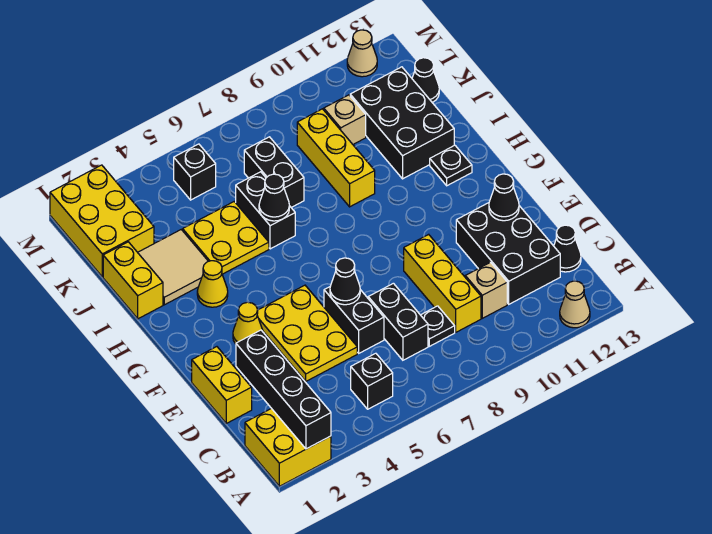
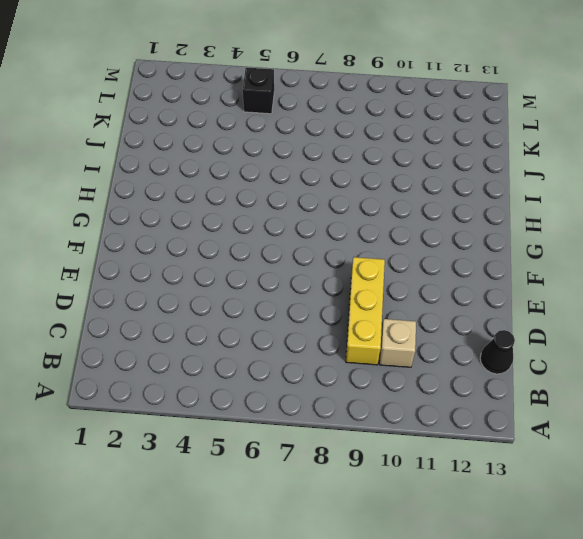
none -> yellow brick A1:B2 level 1
none -> tan cone A12 level 1
none -> black brick B5 level 1
none -> black brick C7:D7 level 1

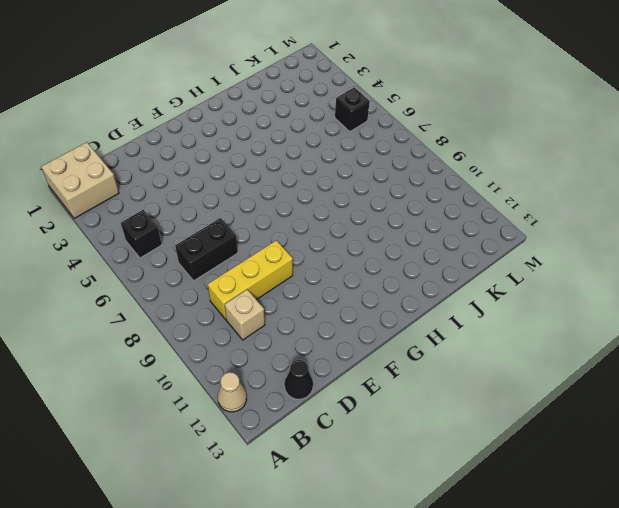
tan brick A1:B2 level 1 -> yellow brick A1:B2 level 1
none -> black plate C8 level 1
none -> black brick C11:E12 level 1
none -> yellow brick D1:E1 level 1
none -> yellow plate D4:F5 level 1

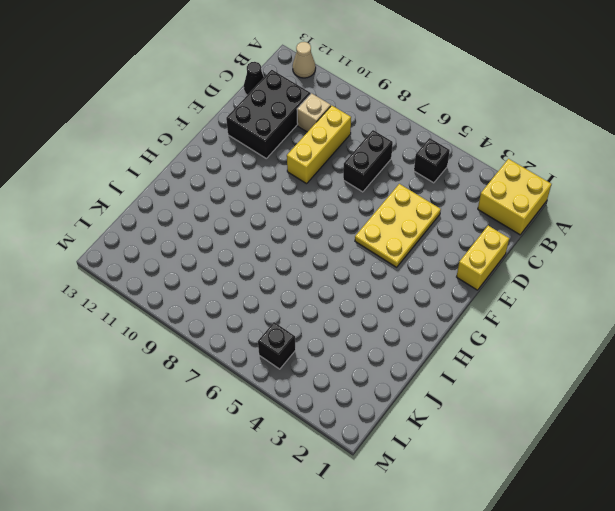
none -> black plate C8 level 1
none -> black brick D6:E6 level 1
none -> yellow cone F3 level 1
none -> yellow cone H3 level 1

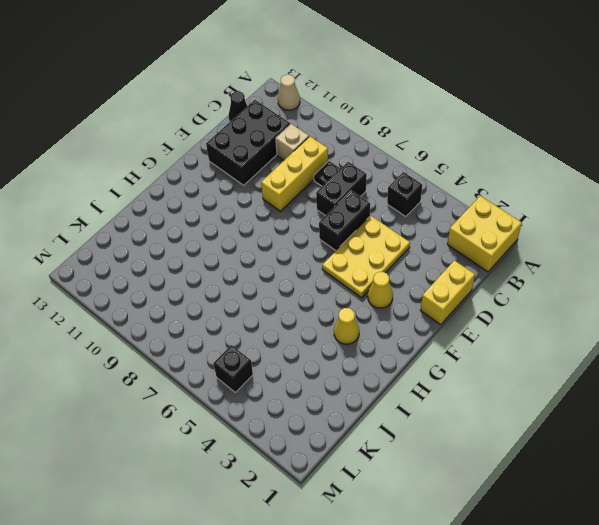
none -> black plate H12 level 1
none -> yellow brick I1:J1 level 1
none -> tan tile I2:J3 level 1
none -> yellow plate I4:J5 level 1

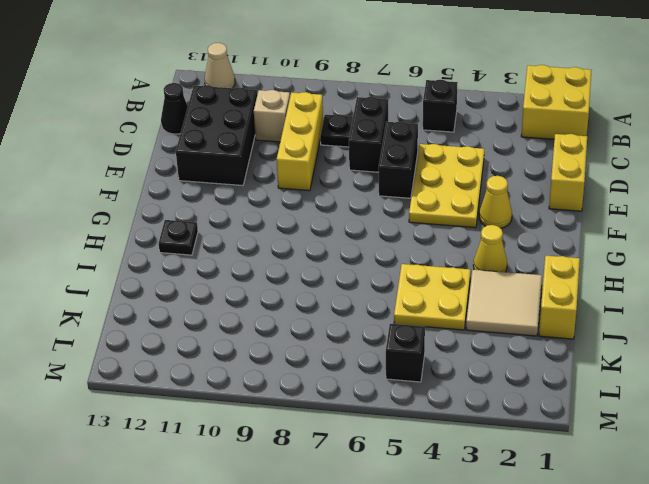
none -> black brick I6:J6 level 1
none -> yellow brick I9:K9 level 1
none -> black brick I11:K12 level 1
none -> black brick J7:K7 level 1

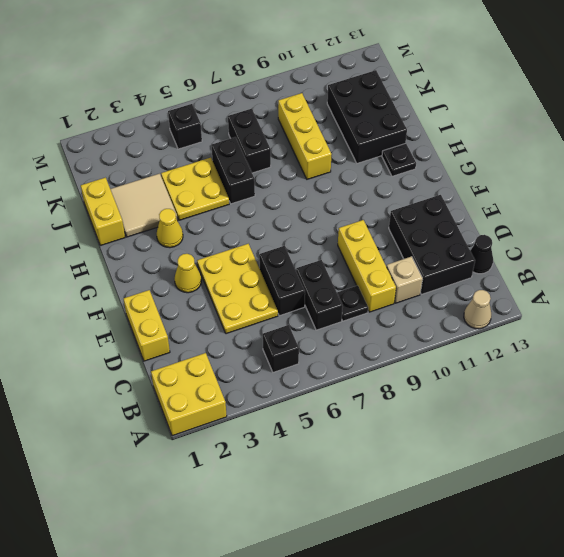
none -> yellow brick K1:M2 level 1
none -> tan brick K10 level 1
none -> black cone K13 level 1
none -> tan cone M12 level 1

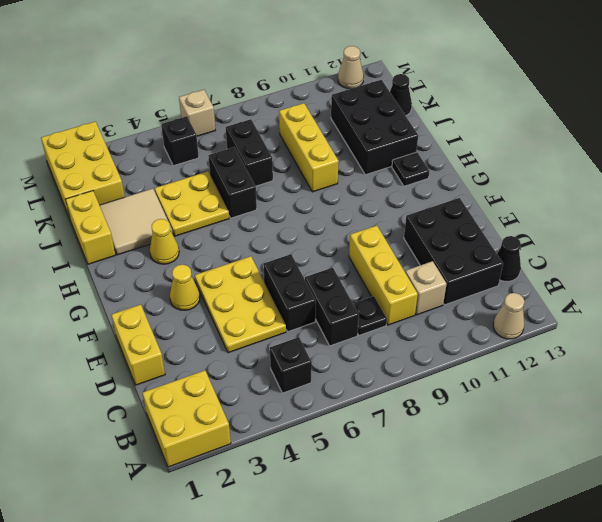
tan brick M6 level 1 -> tan brick K10 level 1
none -> black brick A2:D2 level 2
none -> black cone E6 level 2
none -> black cone E12 level 2
none -> black cone I6 level 2

